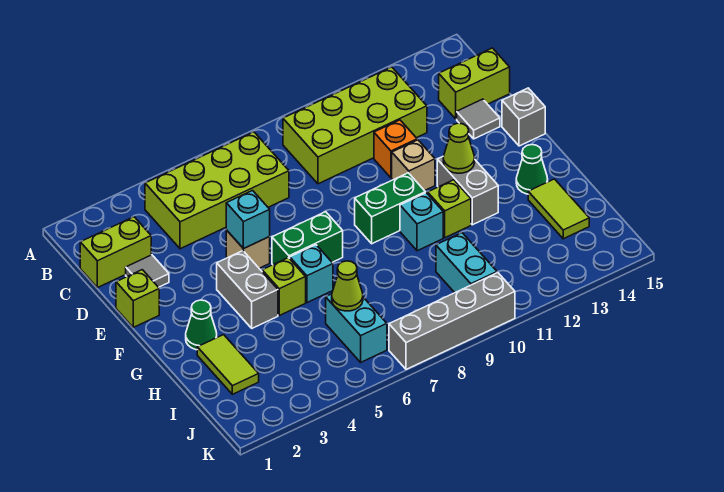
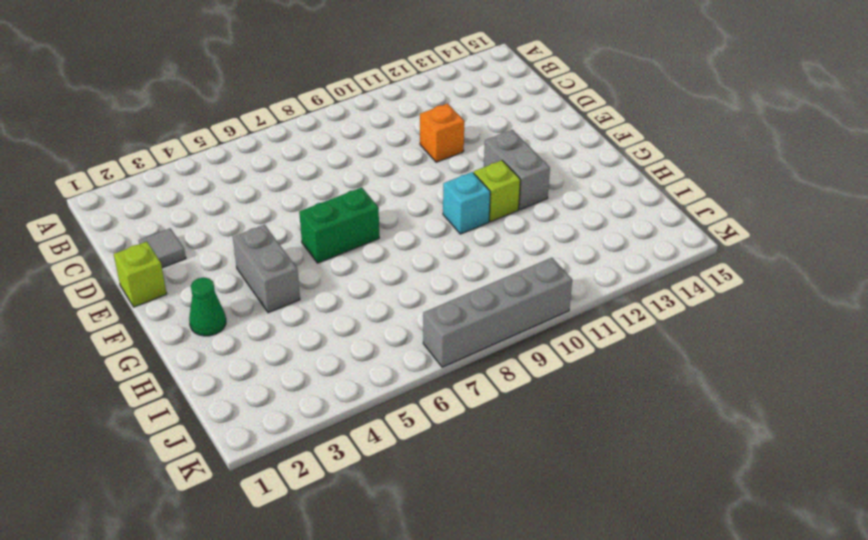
none -> lime brick B4:C7 level 1
none -> lime brick B9:C12 level 1
none -> lime brick C1:C2 level 1

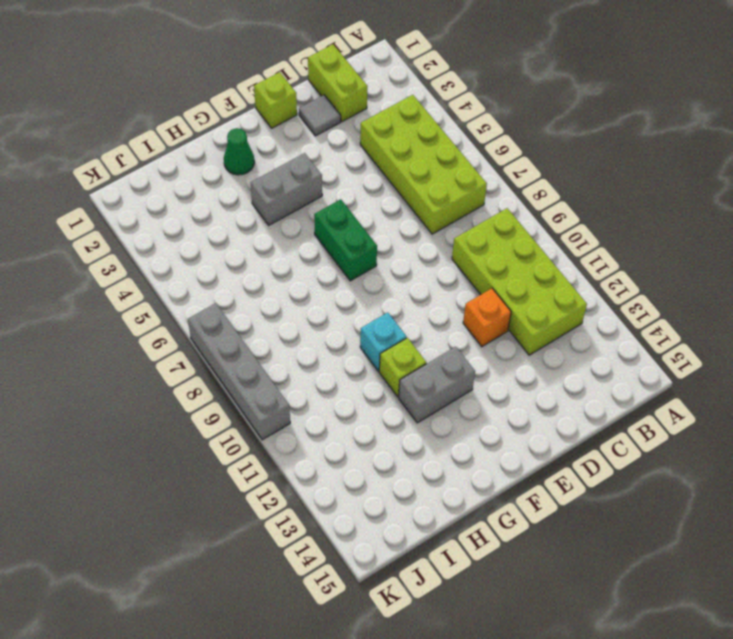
none -> lime brick C14:C15 level 1
none -> grey tile D14 level 1
none -> tan brick E5 level 1

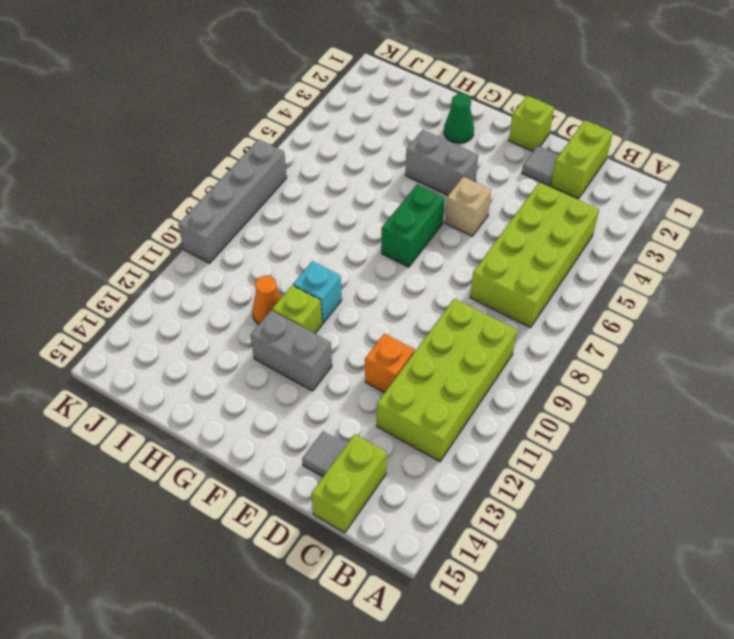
orange cone H11 level 1 -> none
none -> tan brick E11 level 1
none -> grey brick E15 level 1
none -> green brick F9:F10 level 1

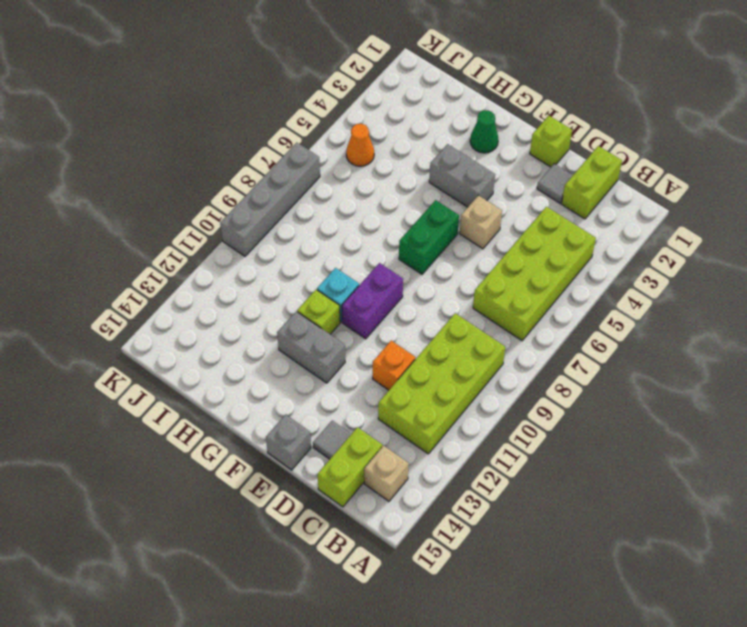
tan brick B14 level 1 -> tan brick E11 level 1
purple brick F9:F10 level 1 -> green brick F9:F10 level 1
orange cone J5 level 1 -> none
none -> lime brick G5 level 1
none -> cyan brick G6 level 1
none -> green cone G14 level 1

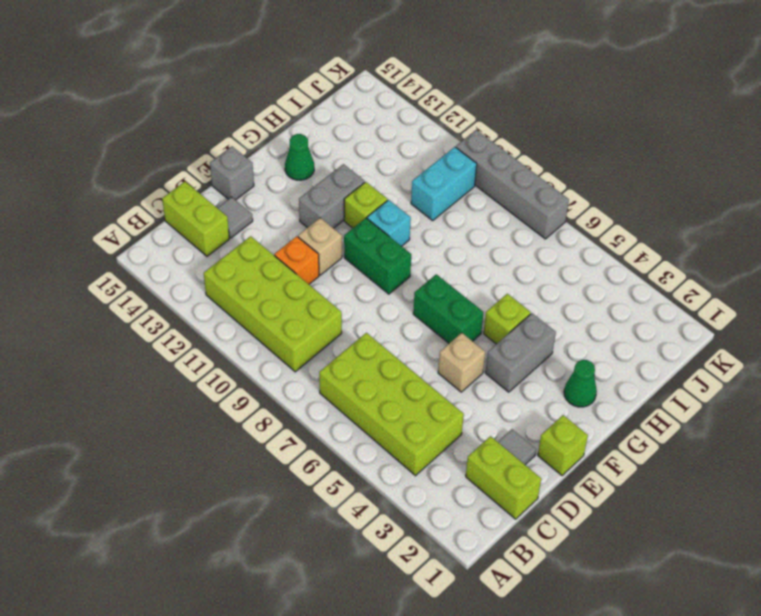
none -> cyan brick G6 level 1
none -> lime tile H2:I2 level 1
none -> lime tile H14:I14 level 1

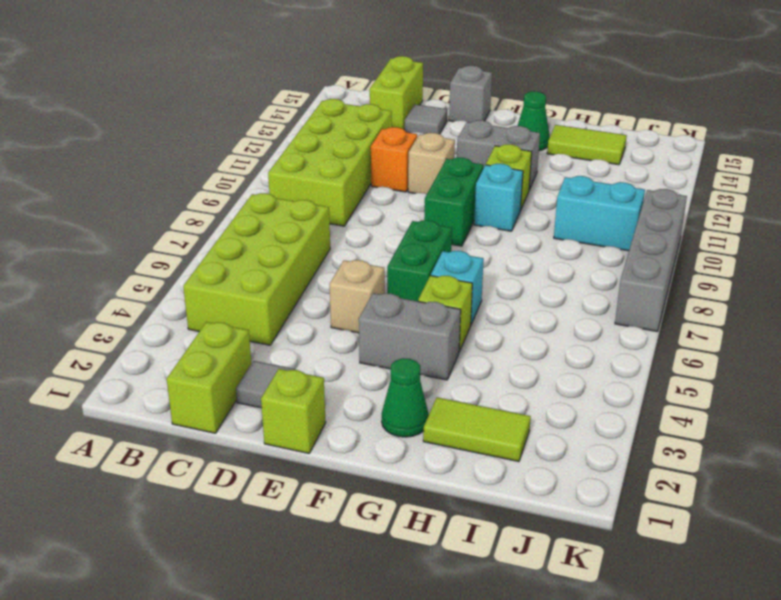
none -> cyan brick I6:J6 level 1
none -> cyan brick E5 level 2
none -> lime cone F12 level 2

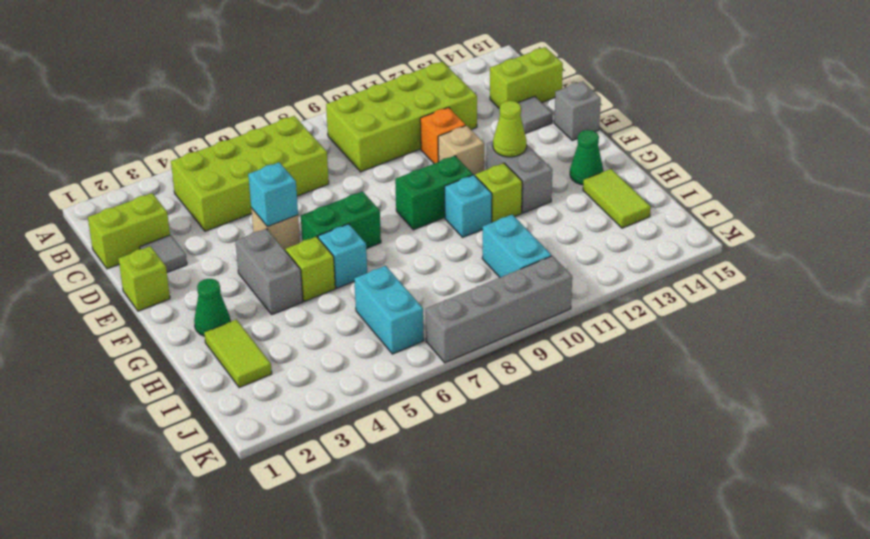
none -> lime cone I6 level 2

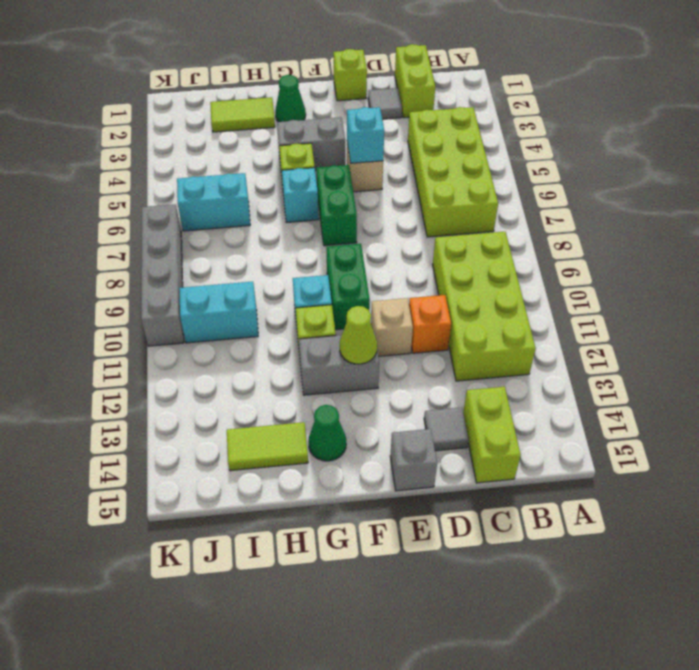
none -> lime cone I6 level 2

